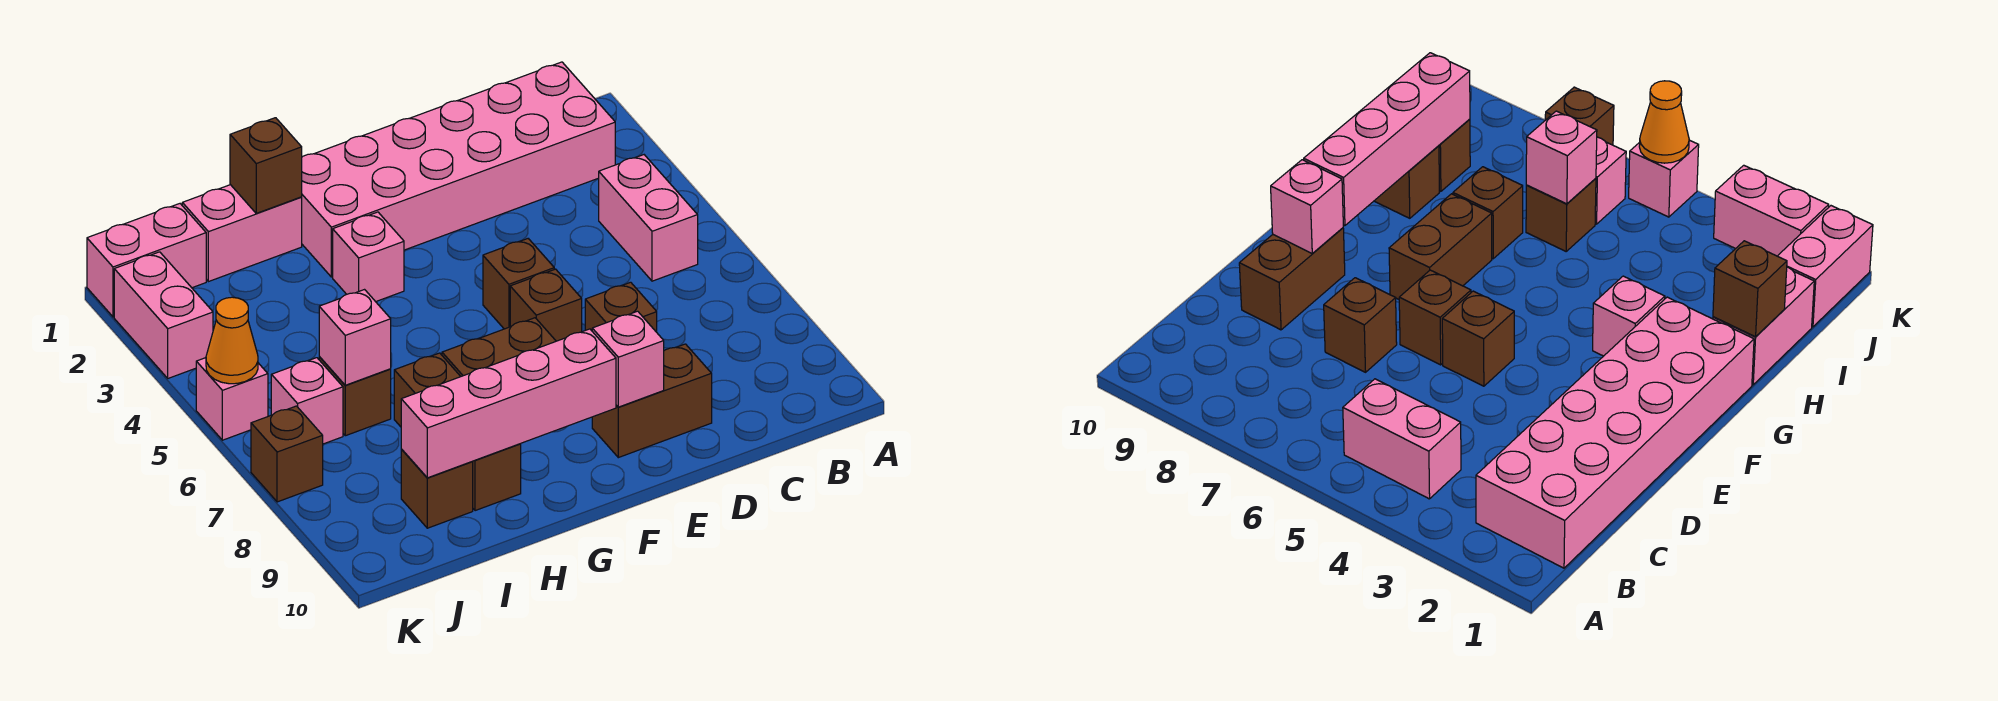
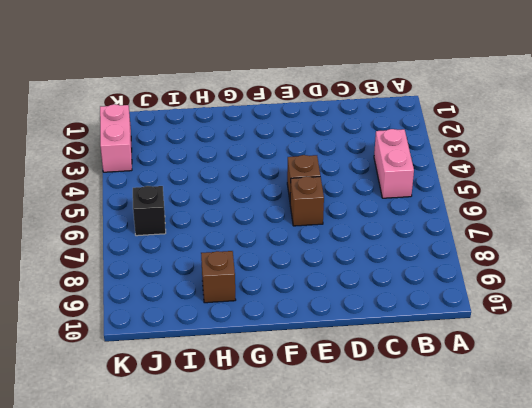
black brick J6 level 1 -> pink brick J6 level 1
none -> pink brick B1:G2 level 1
none -> brown brick D7 level 1
none -> brown brick D9:E9 level 1

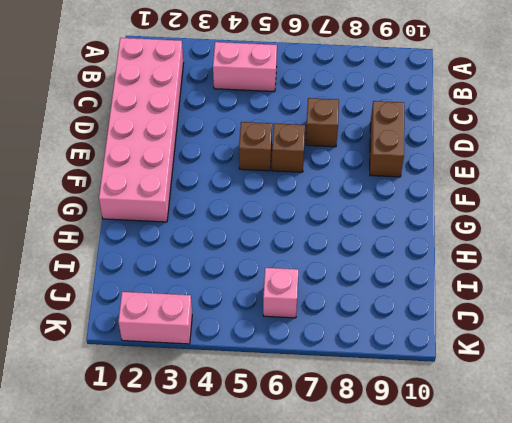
none -> brown brick F7:G7 level 1
none -> pink brick G3 level 1
none -> pink brick H1:I1 level 1

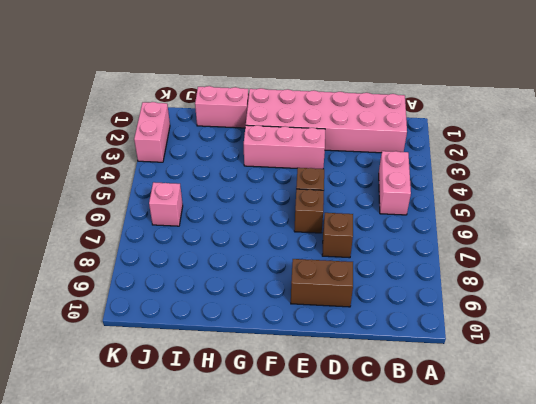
pink brick E3:G3 level 1 -> pink brick G3 level 1
none -> brown brick F7:G7 level 1
none -> brown brick H7 level 1
none -> brown brick H9 level 1

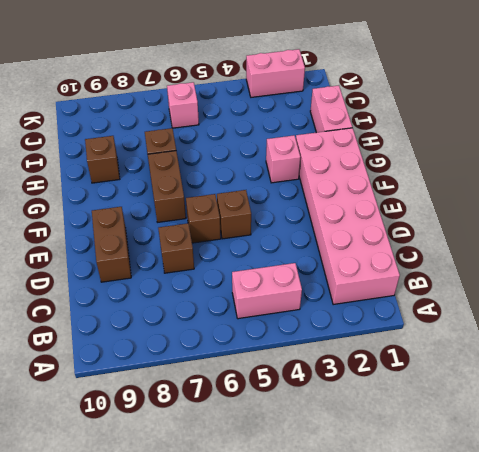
none -> brown brick I6 level 1
none -> brown brick I9 level 1
none -> pink brick J1:K1 level 1

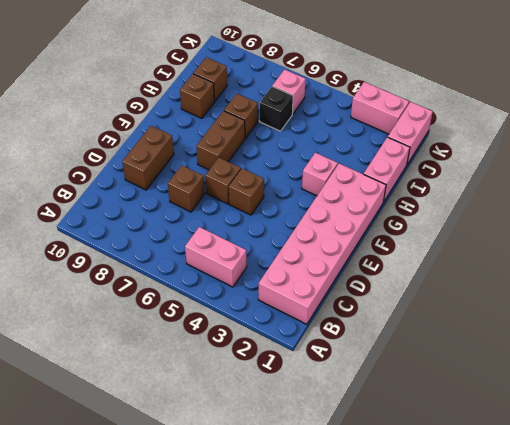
black brick I6 level 1 -> brown brick I6 level 1
none -> pink brick K5 level 1
none -> brown brick K7 level 1
none -> pink brick E9 level 2

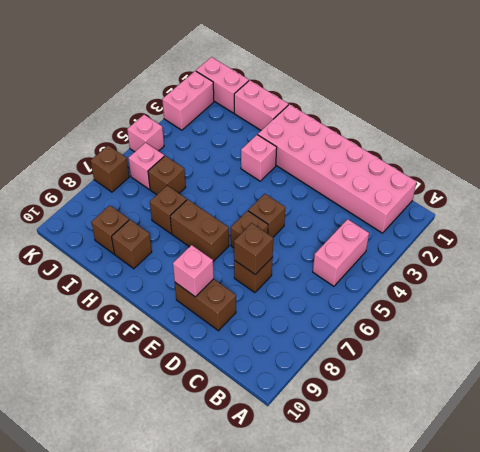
brown brick D7 level 2 -> brown brick H1 level 2
none -> pink brick F9:I9 level 2
none -> pink brick I6 level 2
none -> orange cone K5 level 2

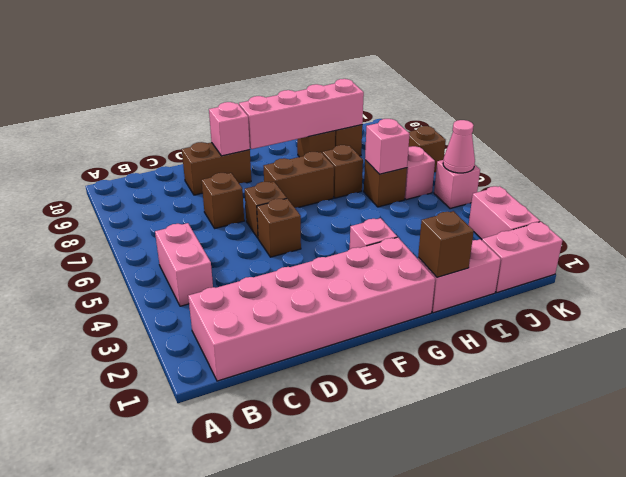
pink cone K5 level 2 -> orange cone K5 level 2

